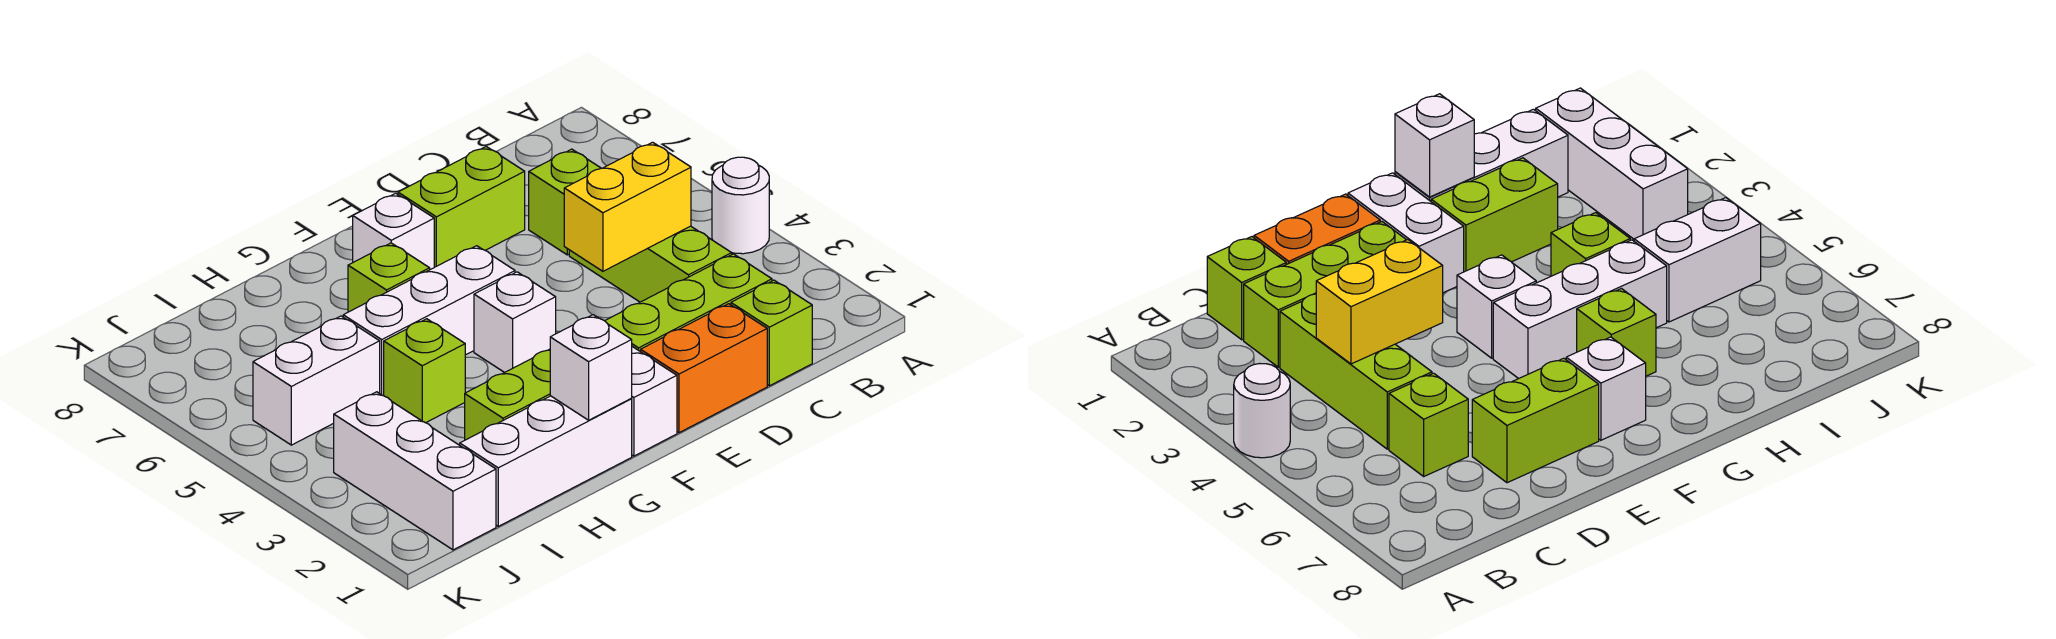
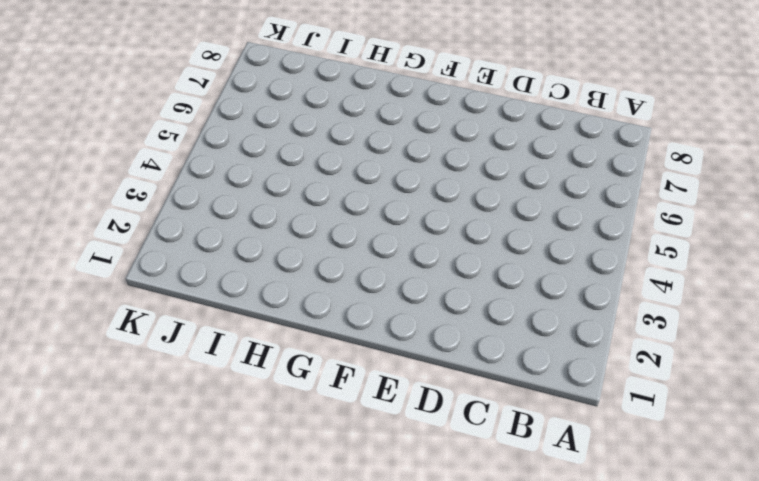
none -> white round brick A4 level 1
none -> lime brick C1 level 1
none -> lime brick C2:E2 level 1

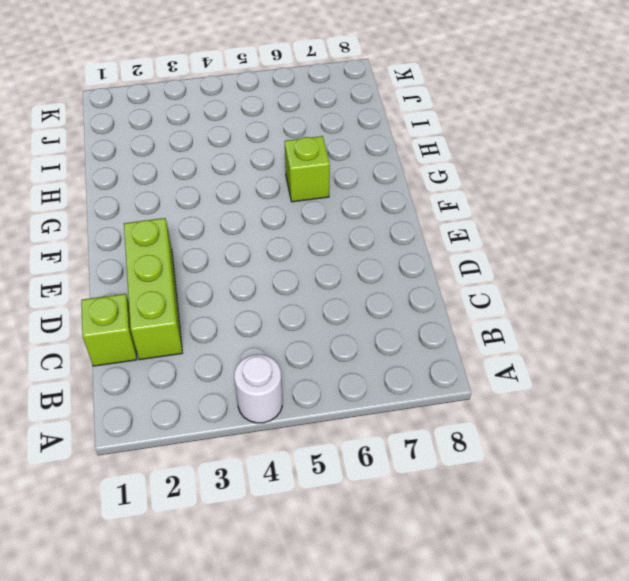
none -> lime brick C3:C5 level 1
none -> lime brick C6 level 1
none -> orange brick D1:E1 level 1

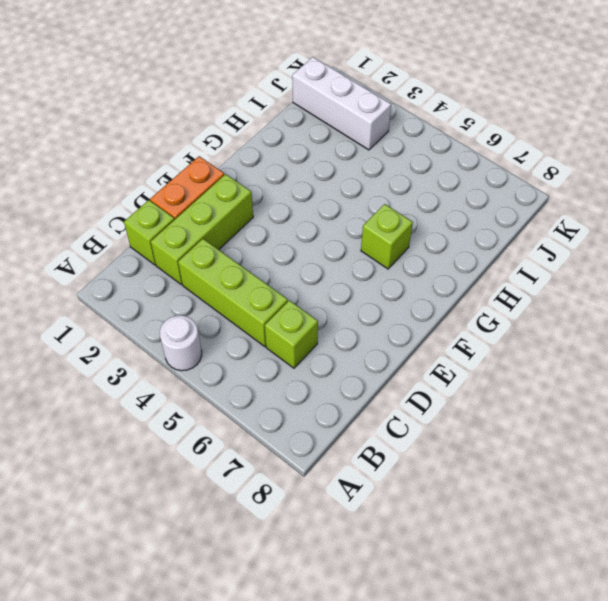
none -> lime brick D7:E7 level 1
none -> white brick F1:F2 level 1
none -> white brick F4 level 1

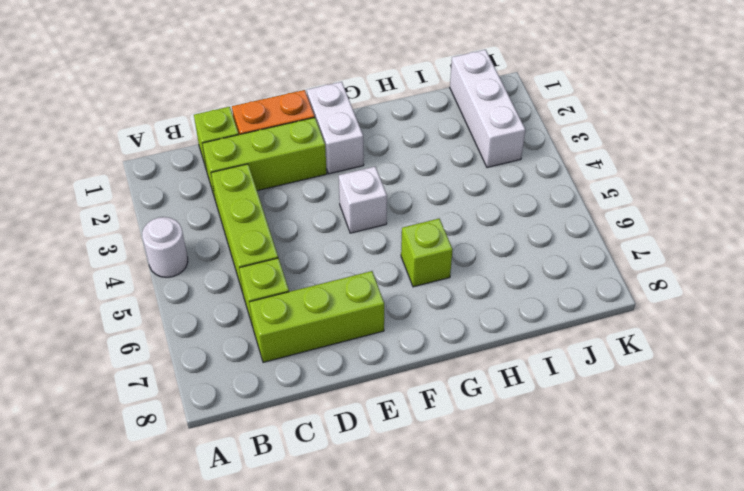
lime brick C7:E7 level 1 -> lime brick D7:E7 level 1
none -> white brick F5:H5 level 1
none -> white brick F7 level 1
none -> white brick G1:I1 level 1

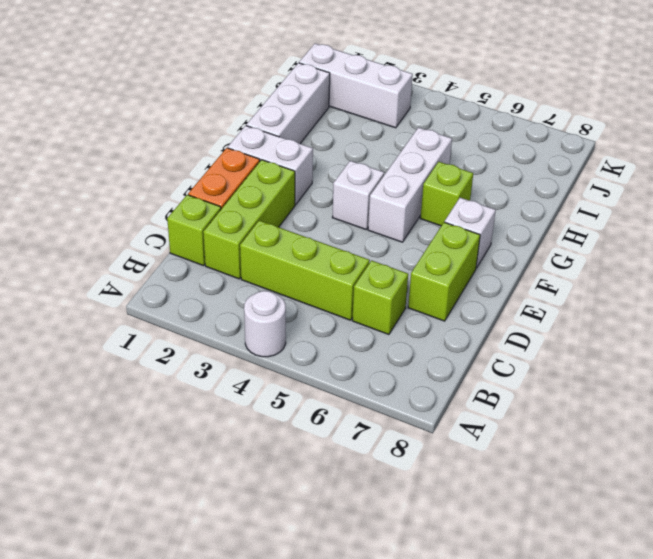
none -> lime brick G2:H2 level 1
none -> lime brick H4 level 1
none -> white brick I5:J5 level 1

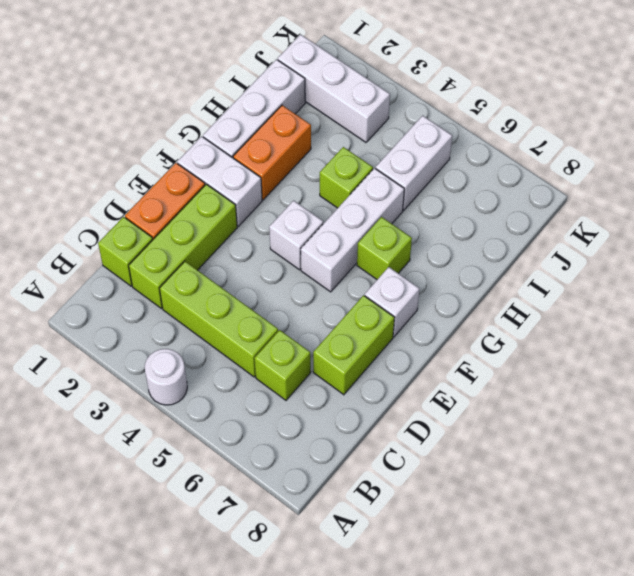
orange brick G2:H2 level 1 -> lime brick G2:H2 level 1
none -> yellow brick C4:D4 level 2
none -> white brick G1 level 2

